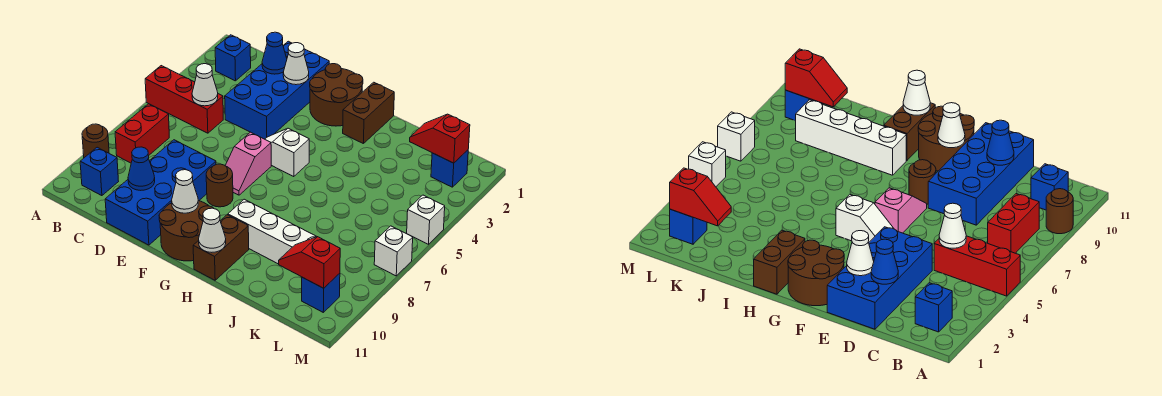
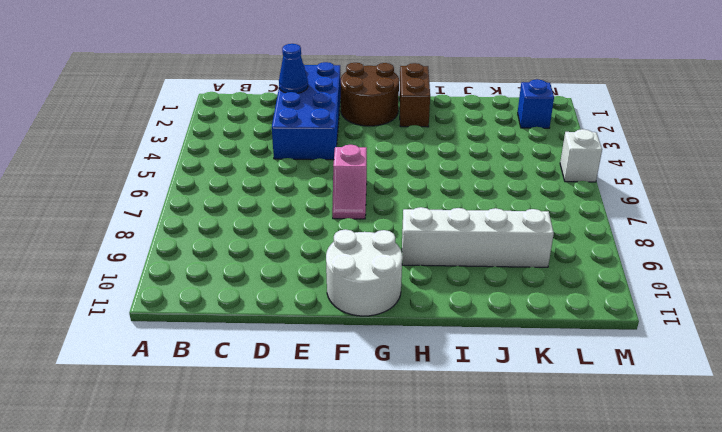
white round brick F10:G11 level 1 -> brown round brick F10:G11 level 1
none -> red brick A5:C5 level 1
none -> brown round brick A9 level 1
none -> blue brick B2 level 1

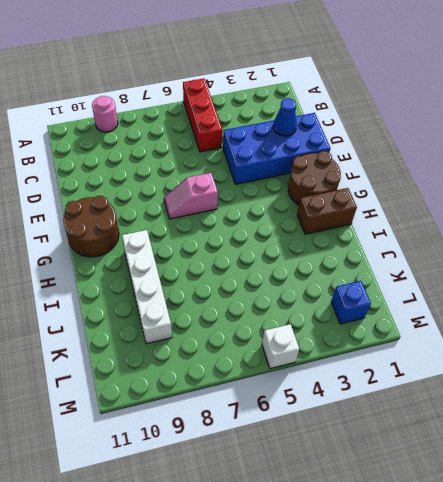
pink round brick A9 level 1 -> brown round brick A9 level 1
none -> blue brick B2 level 1
none -> red brick B7:B8 level 1
none -> blue brick B10 level 1

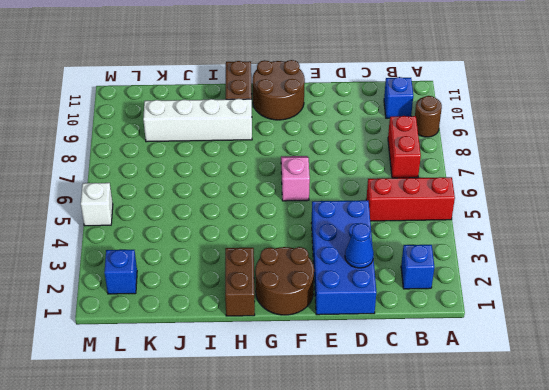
none -> blue brick D8:E11 level 1
none -> white slope F5:G5 level 1 top G
none -> brown round brick F8 level 1

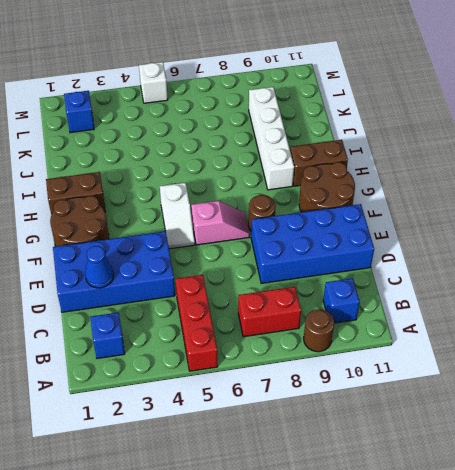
none -> blue brick L10 level 1
none -> white brick M7 level 1
none -> white cone C5 level 2

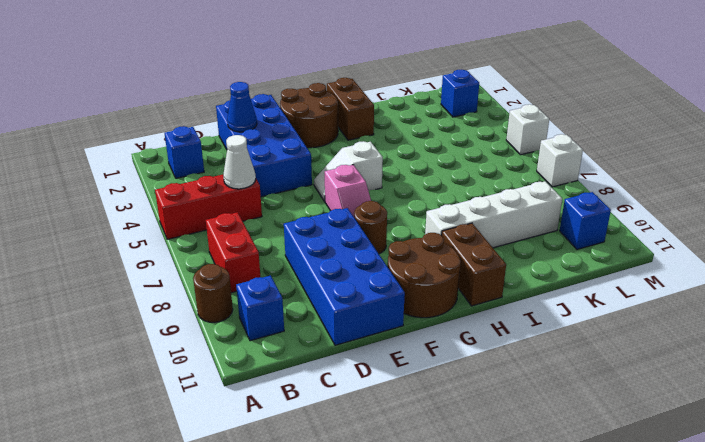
none -> blue cone D10 level 2
none -> white cone E2 level 2
none -> white cone F10 level 2

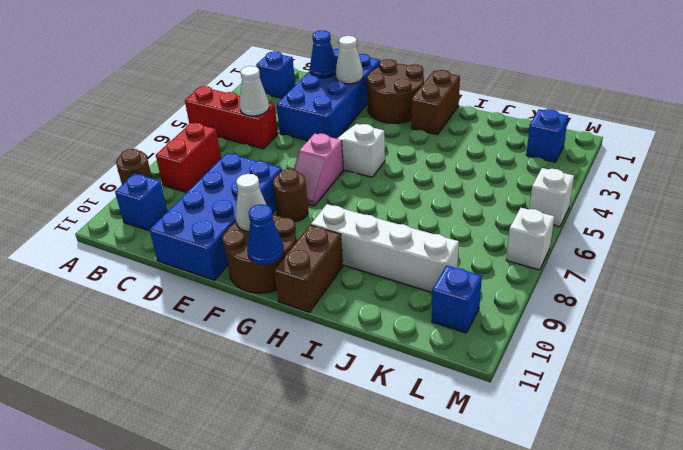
blue cone G11 level 2 -> blue cone D10 level 2
none -> white cone H11 level 2
none -> red slope K2:L2 level 2 top L
none -> red slope K10:L10 level 2 top L

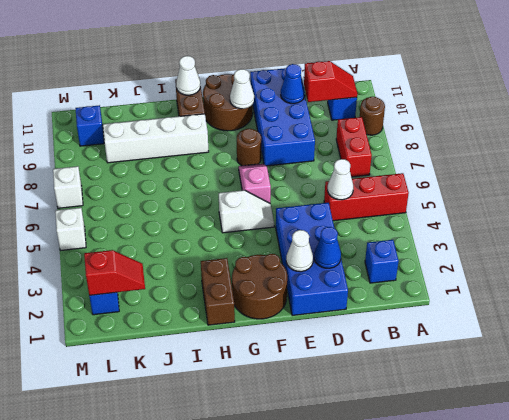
red slope B10:C10 level 2 top C -> red slope K10:L10 level 2 top L

